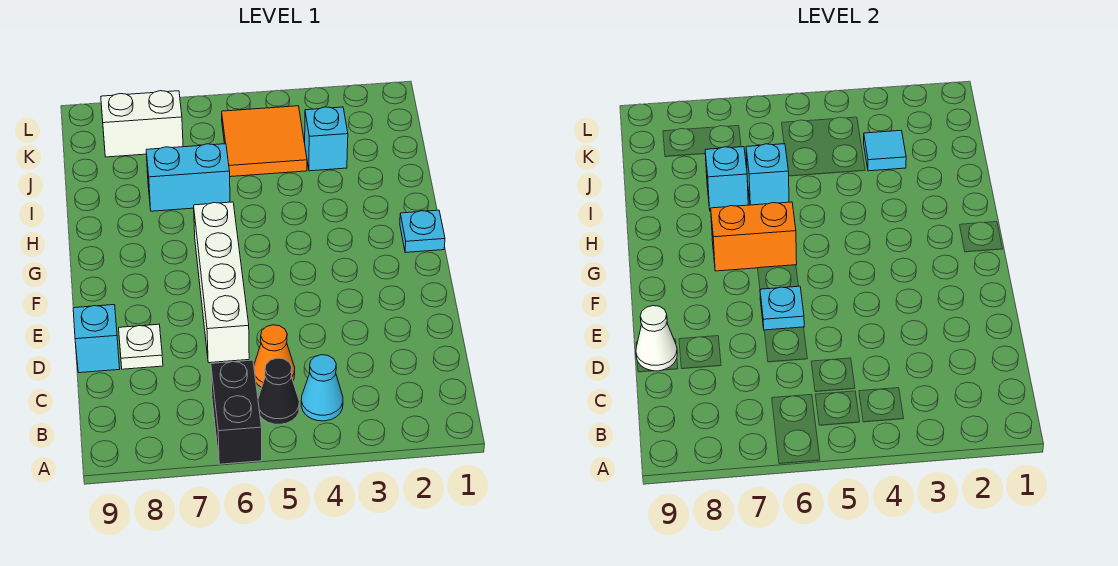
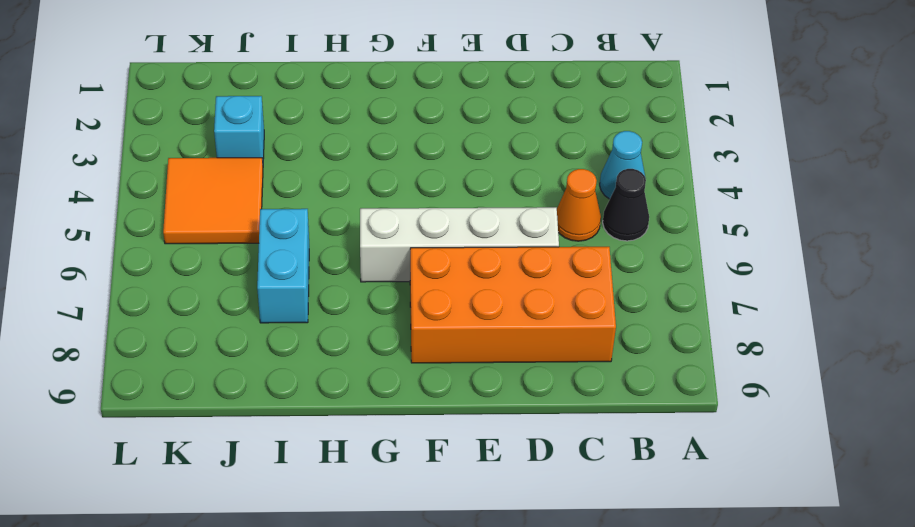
orange brick C7:F8 level 1 -> white plate D8 level 1
none -> black brick A6:B6 level 1
none -> cyan brick D9 level 1
none -> cyan plate G1 level 1

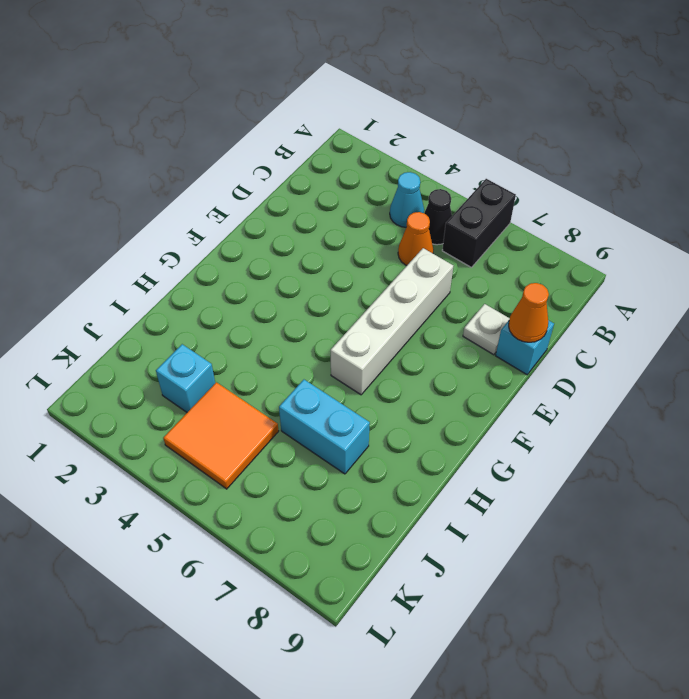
orange cone D9 level 2 -> white cone D9 level 2
none -> cyan plate G1 level 1
none -> white brick K7:K8 level 1
none -> cyan plate E6 level 2

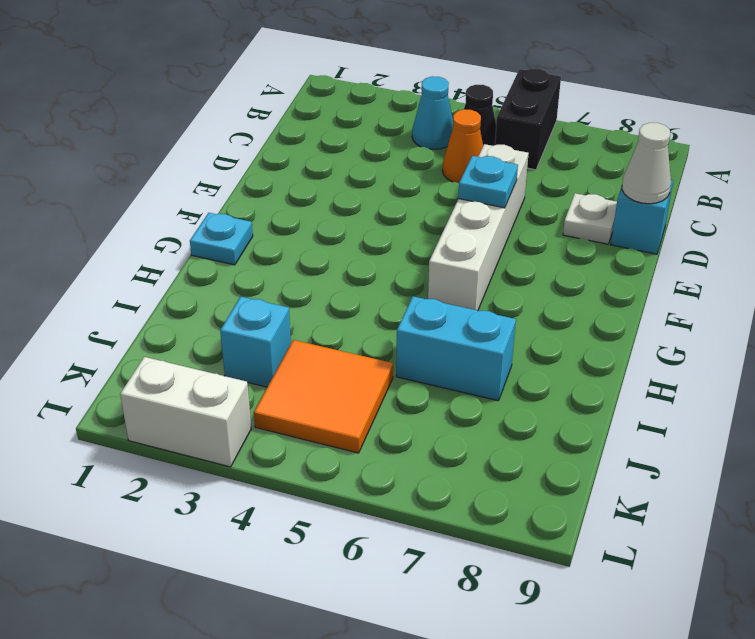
white brick L2:L3 level 1 -> white brick K7:K8 level 1
none -> orange brick G6:G7 level 2
none -> cyan brick I6 level 2
none -> cyan brick I7 level 2

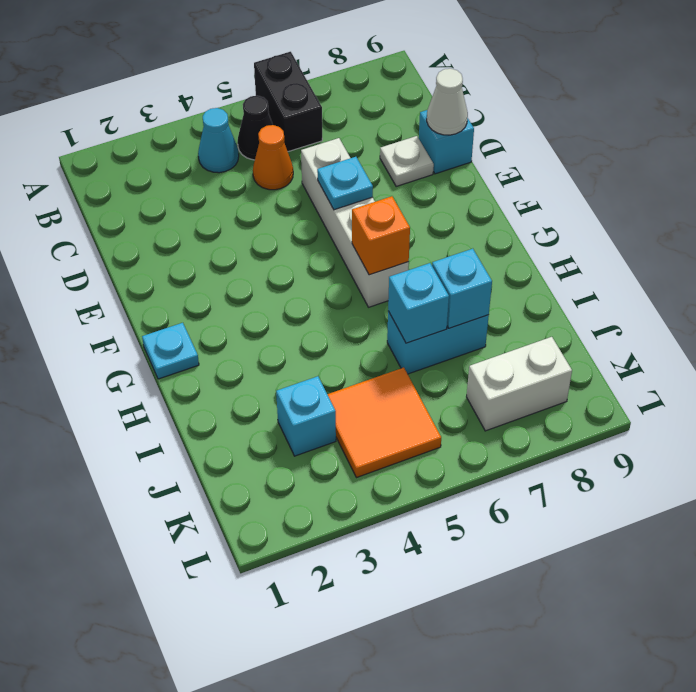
orange brick G6 level 2 -> orange brick G6:G7 level 2
none -> cyan tile J3 level 2

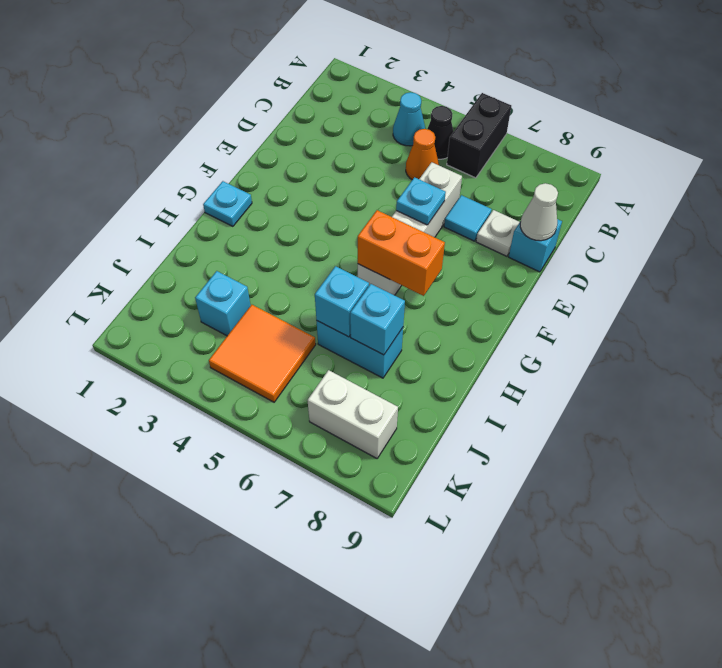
cyan tile D7 level 1 -> cyan tile J3 level 2

